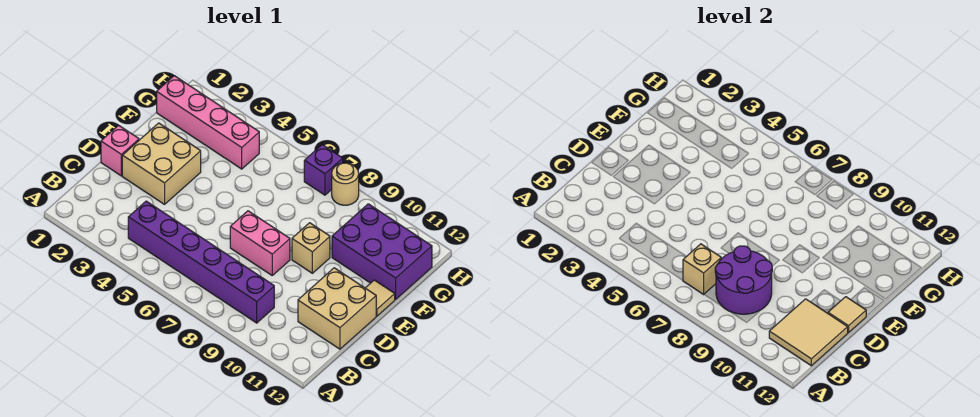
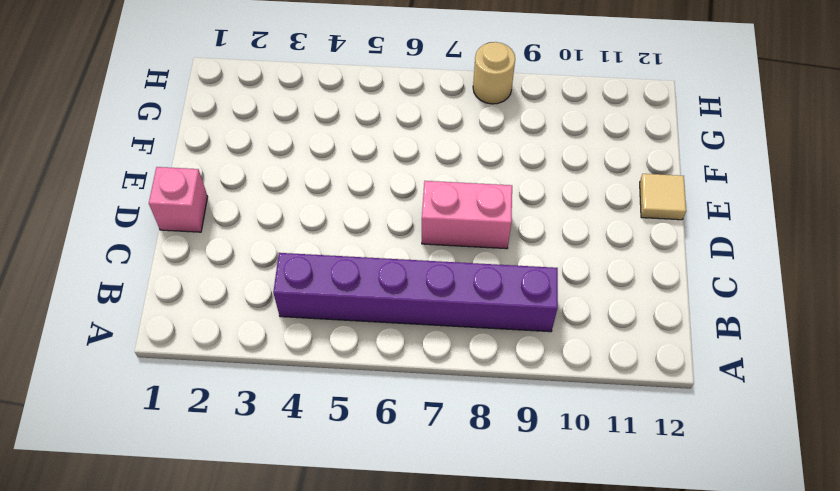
none -> tan brick C11:D12 level 1
none -> tan brick D2:E3 level 1
none -> tan brick E9 level 1

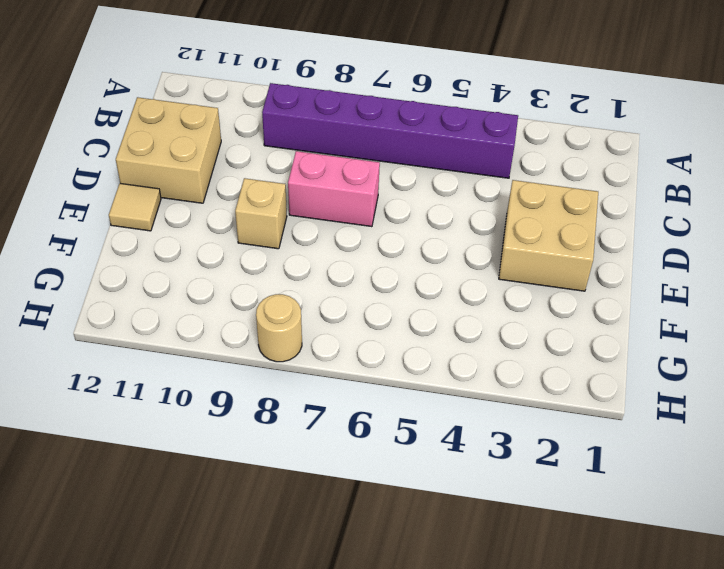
none -> pink brick D1 level 1
none -> purple brick F10:G12 level 1
none -> pink brick G1:G4 level 1

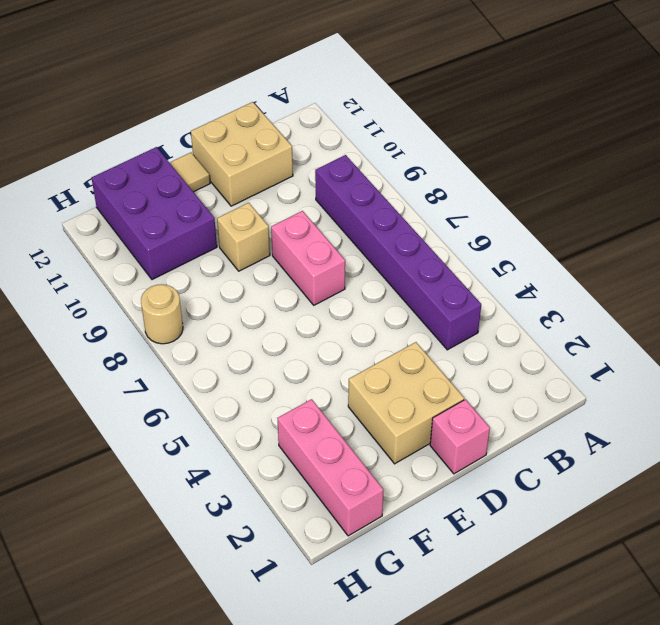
pink brick G1:G3 level 1 -> pink brick G1:G4 level 1
none -> purple brick H7 level 1
none -> tan brick B7 level 2
none -> purple round brick B8:C9 level 2

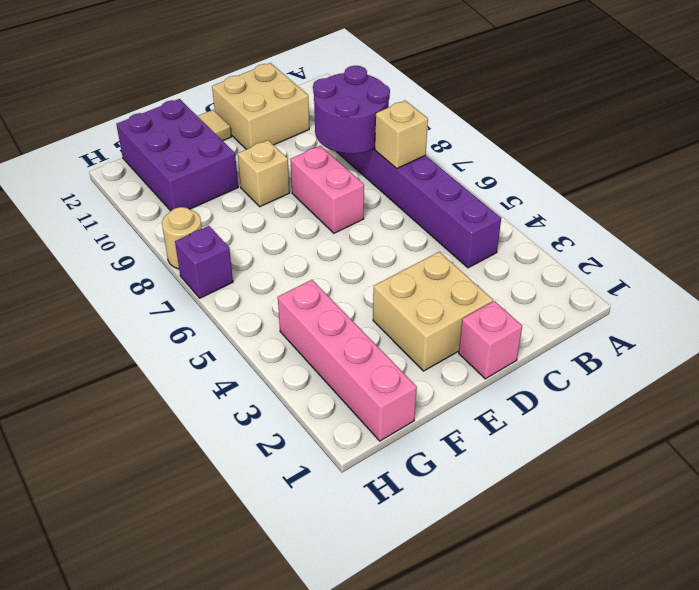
none -> tan tile B11:C12 level 2
none -> tan tile D12 level 2

